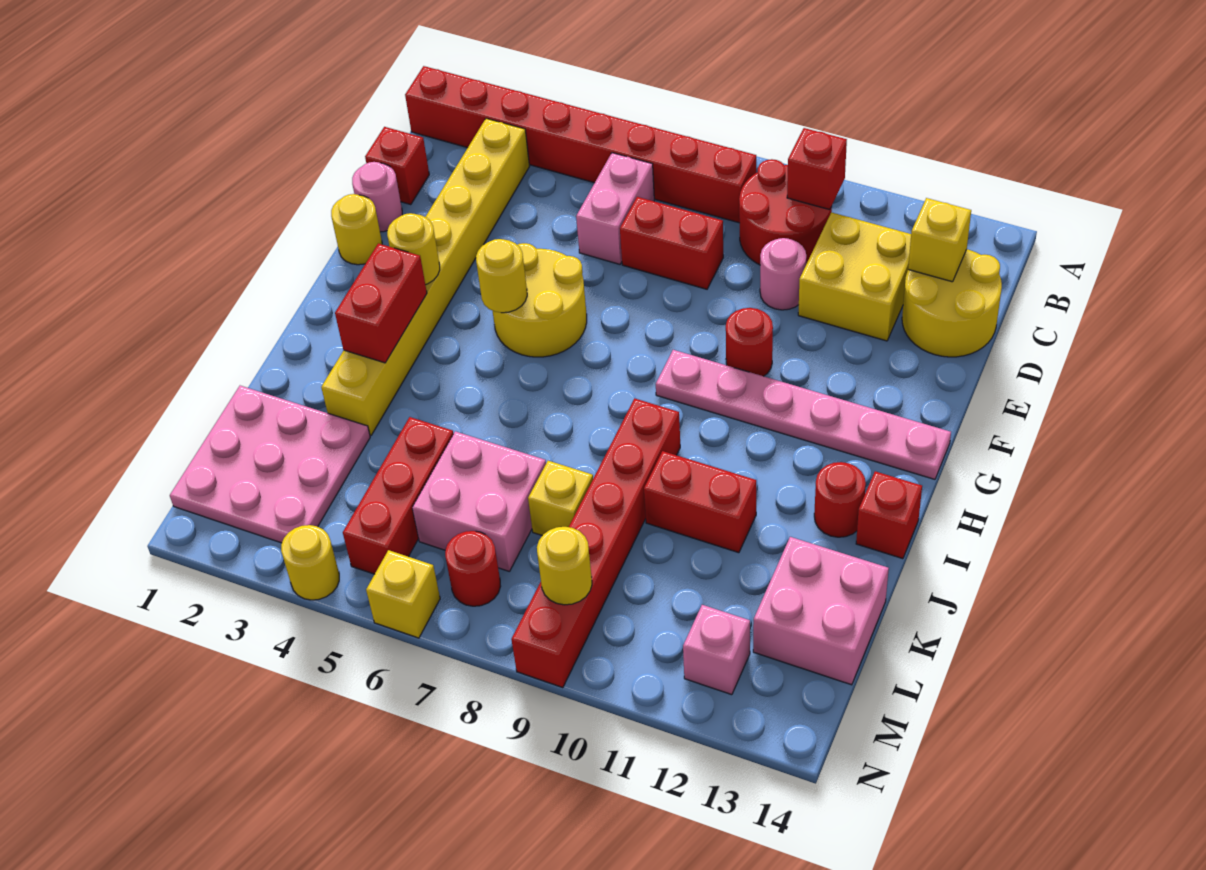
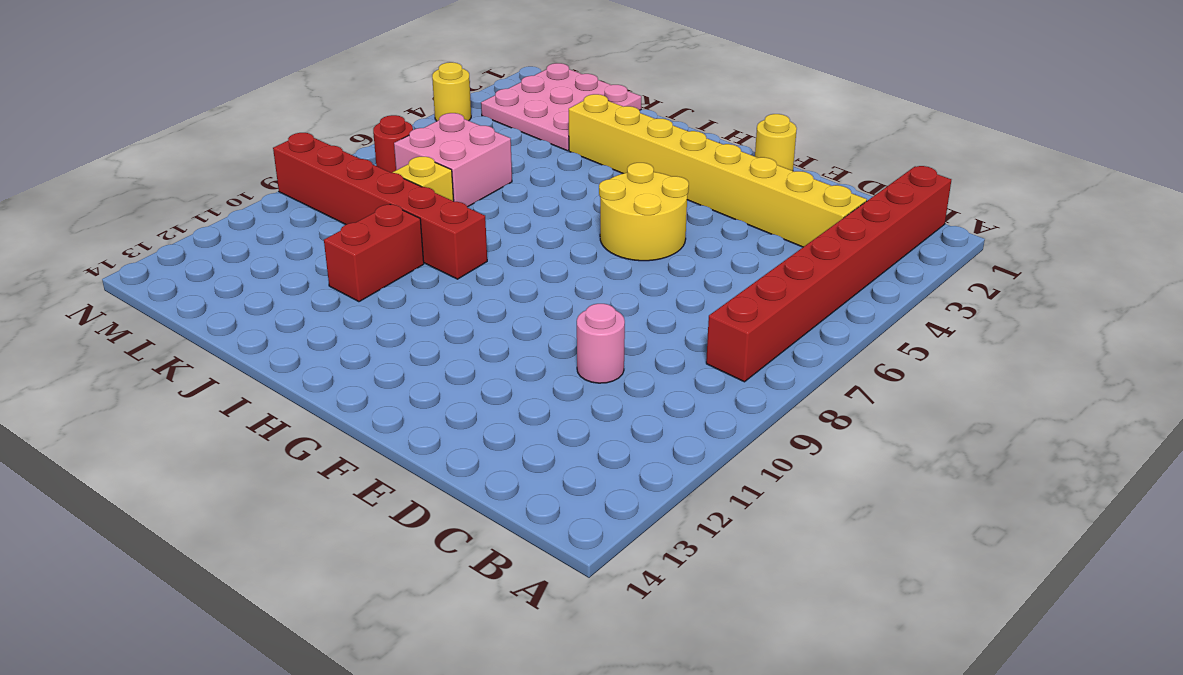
none -> red round brick B9:C10 level 1
none -> pink brick C6:D6 level 1
none -> yellow brick C11:D12 level 1
none -> yellow round brick C13:D14 level 1

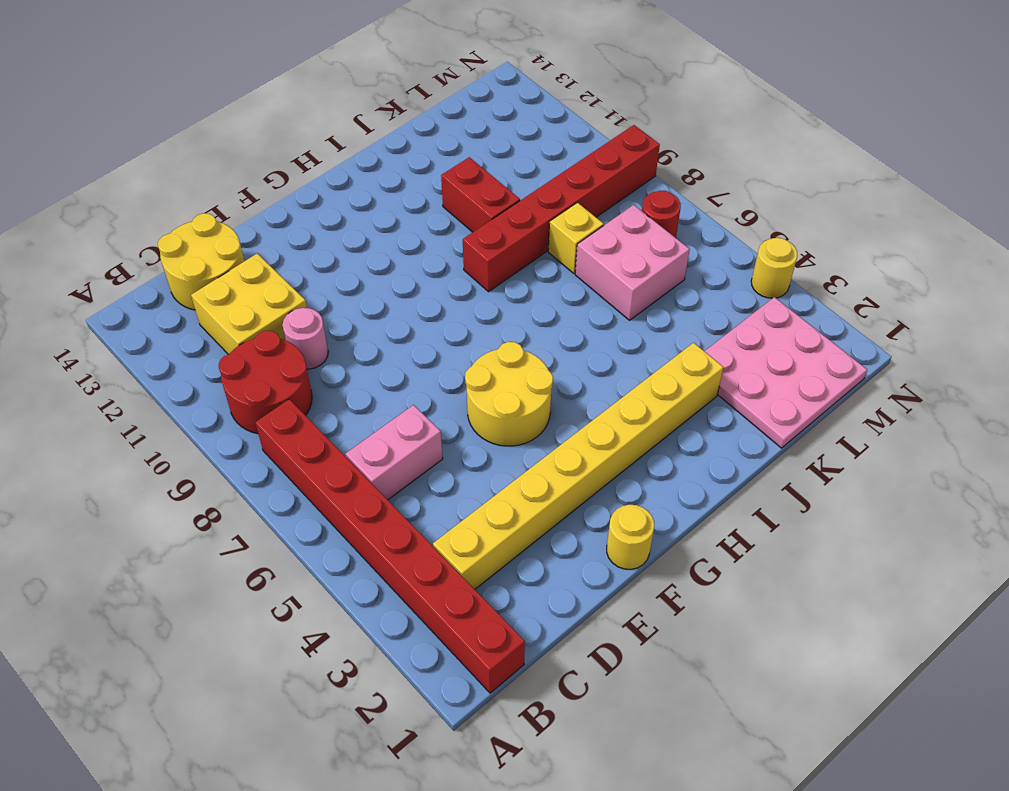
none -> red brick D1 level 1
none -> red brick D7:D8 level 1
none -> pink round brick E1 level 1
none -> red round brick F10 level 1

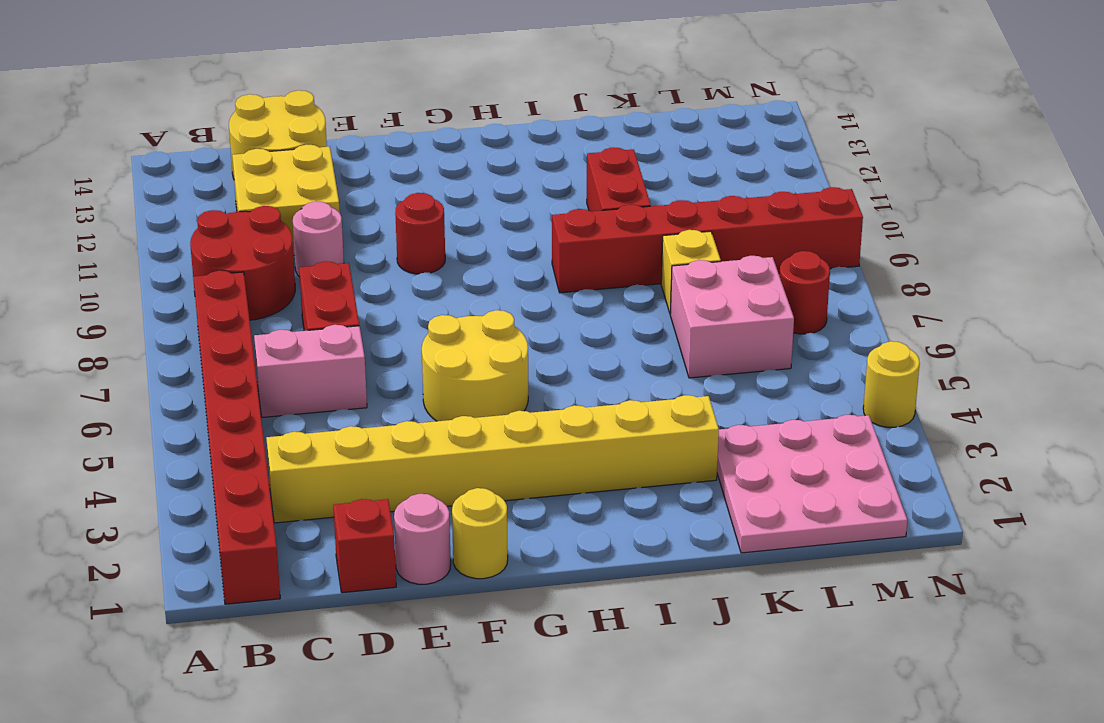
none -> pink plate G9:G14 level 1
none -> red round brick I13 level 1
none -> red brick I14 level 1
none -> red brick K5:M5 level 1

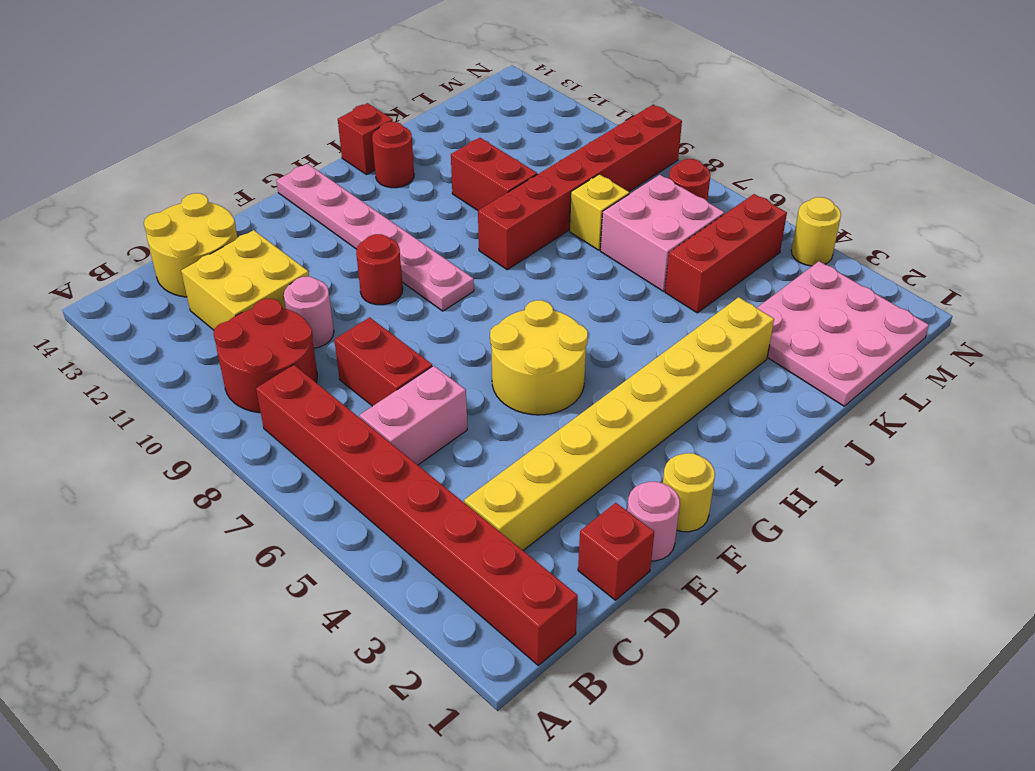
none -> pink brick K13:L14 level 1
none -> pink brick M12 level 1
none -> yellow brick N6 level 1
none -> red brick B10 level 2

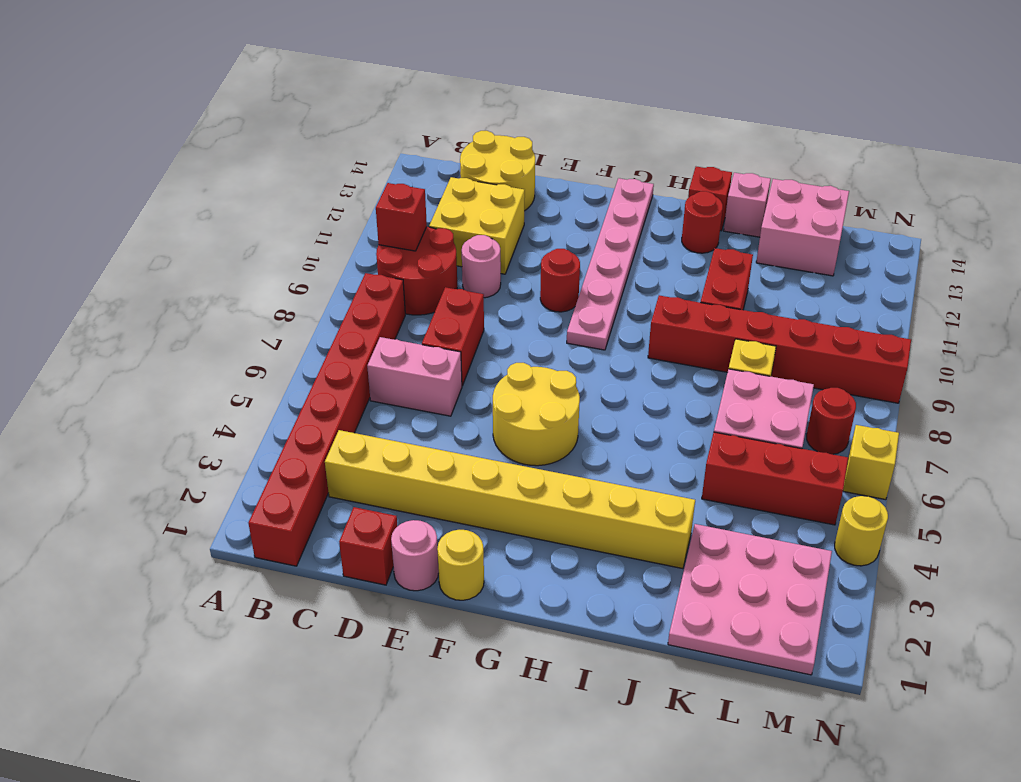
pink brick J14 level 1 -> pink brick M12 level 1
none -> yellow brick C13 level 2
none -> yellow round brick G3 level 2
none -> yellow round brick G5 level 2
none -> red brick H3:I3 level 2

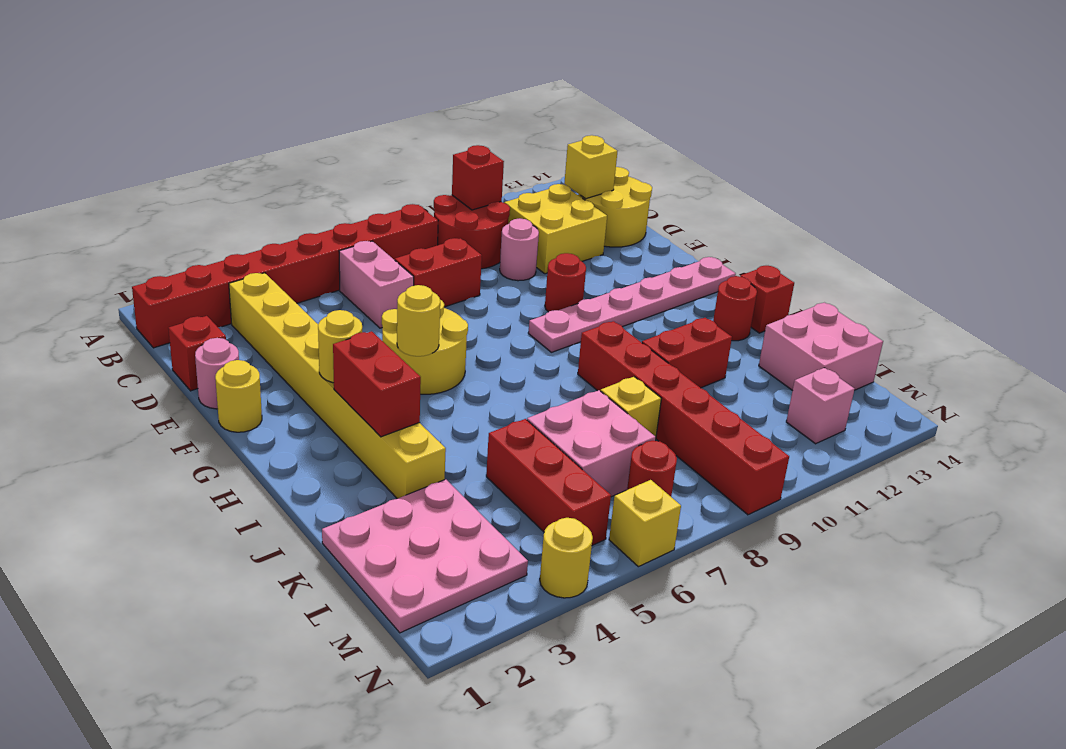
none -> yellow round brick M9 level 2

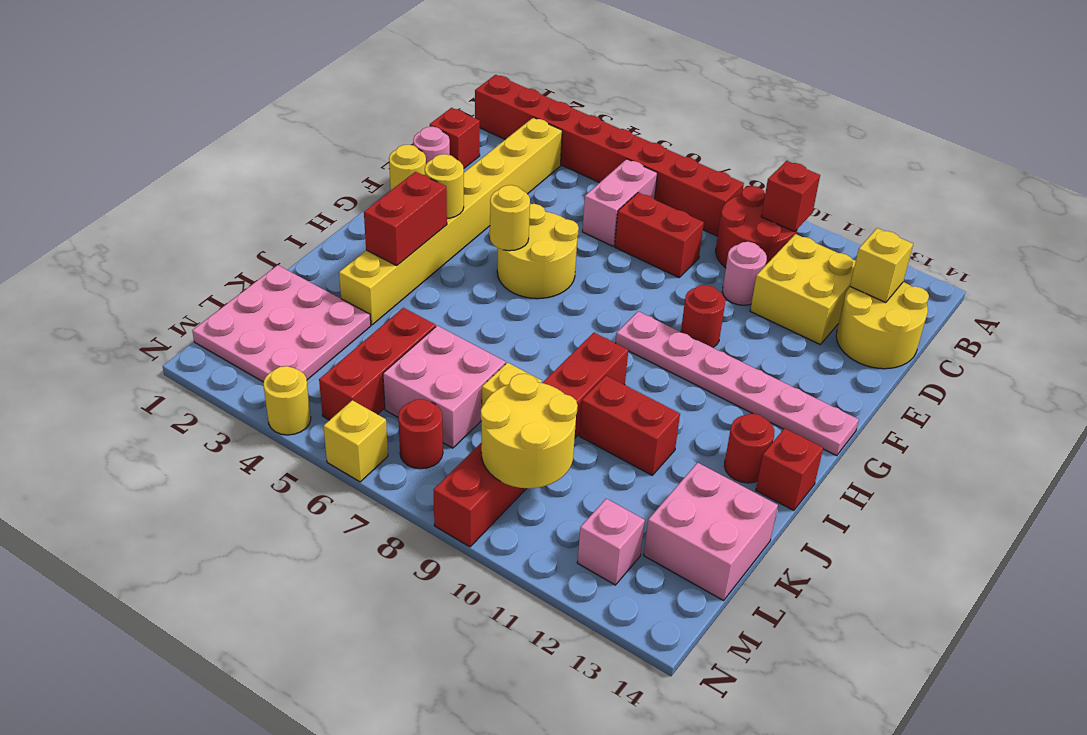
yellow round brick L9:M10 level 2 -> yellow round brick M9 level 2

